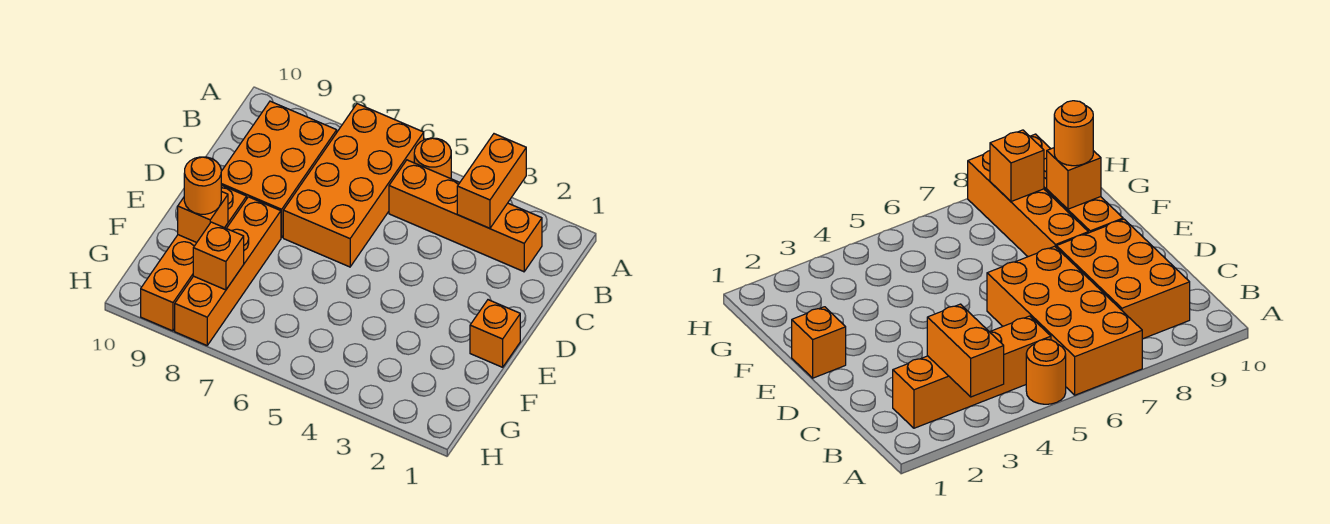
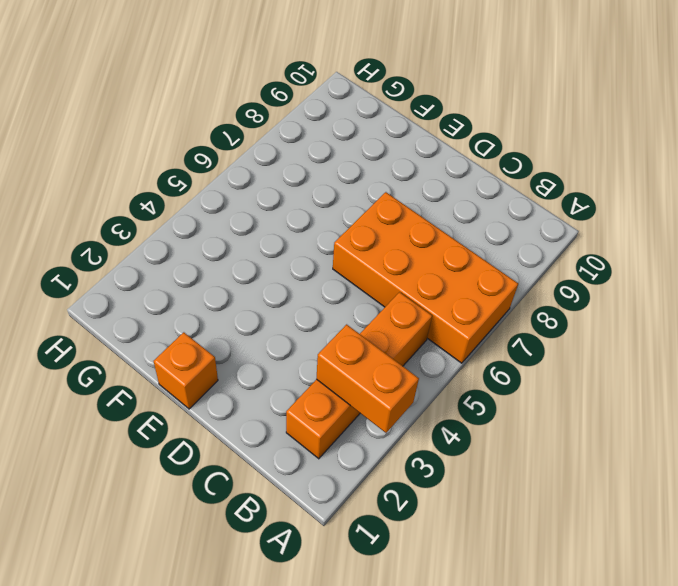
none -> orange round brick A5 level 1
none -> orange brick B8:D9 level 1

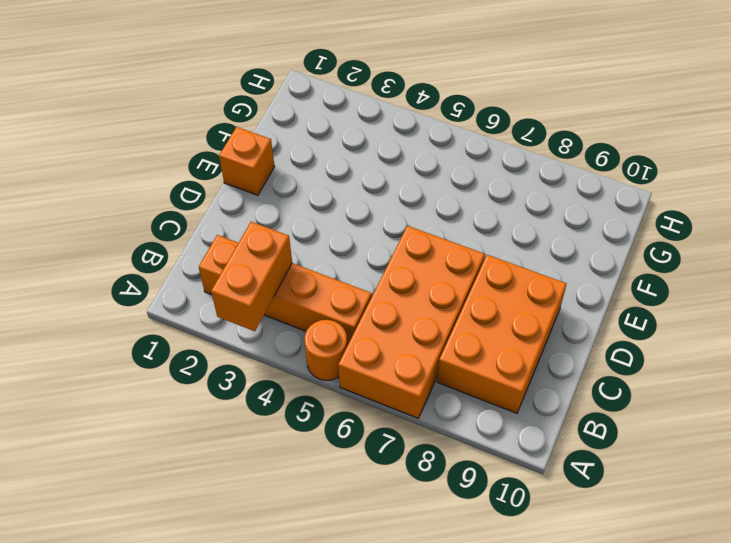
none -> orange brick E8:H8 level 1
none -> orange brick E9:H9 level 1

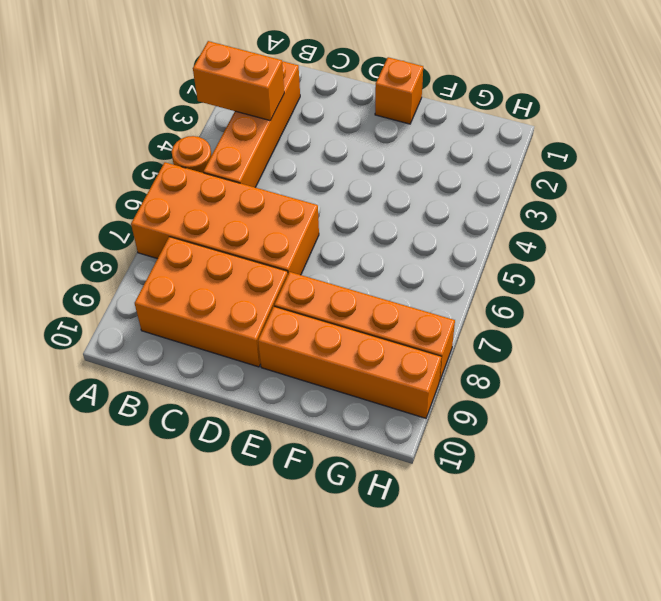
none -> orange brick F9 level 2
none -> orange brick G8 level 2

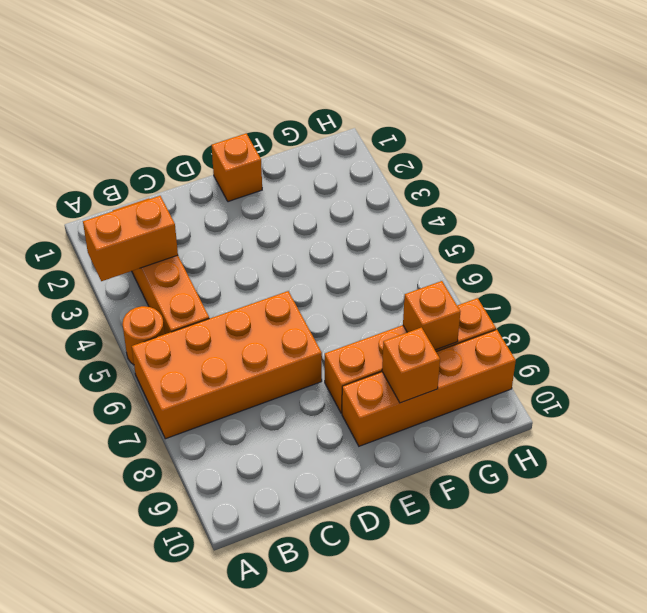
none -> orange brick B8:D9 level 1
none -> orange round brick F9 level 3

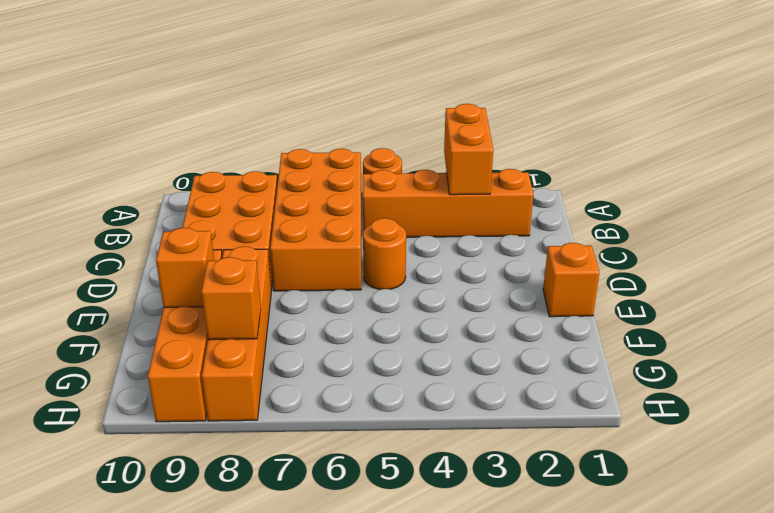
orange round brick D5 level 1 -> orange round brick F9 level 3

